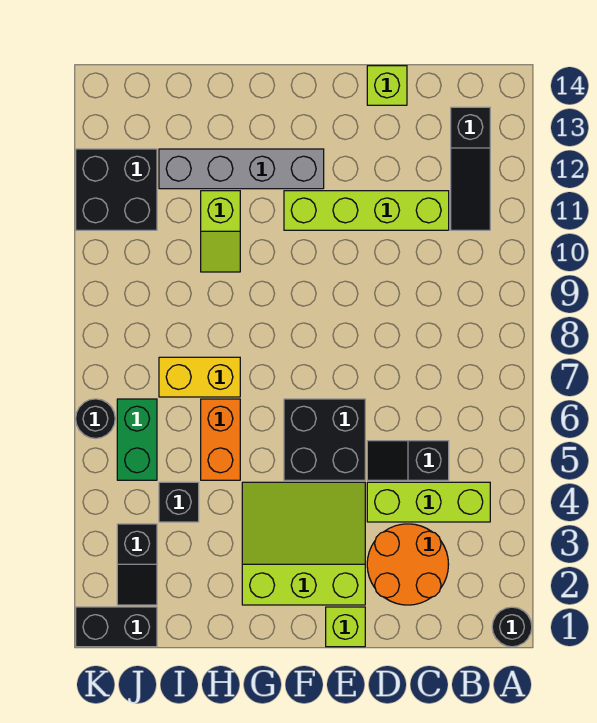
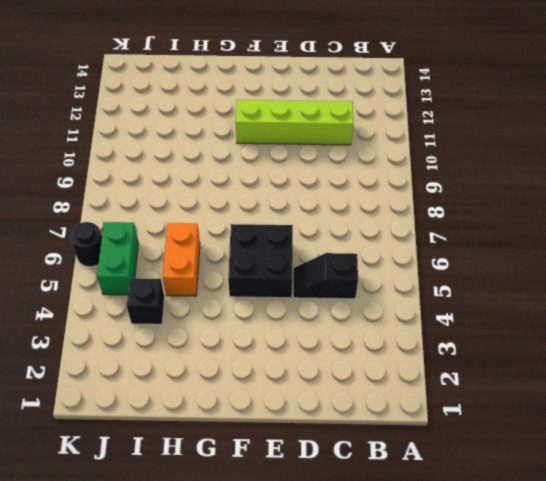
none -> black round brick A1 level 1
none -> lime brick B4:D4 level 1
none -> black slope B11:B13 level 1 top 13

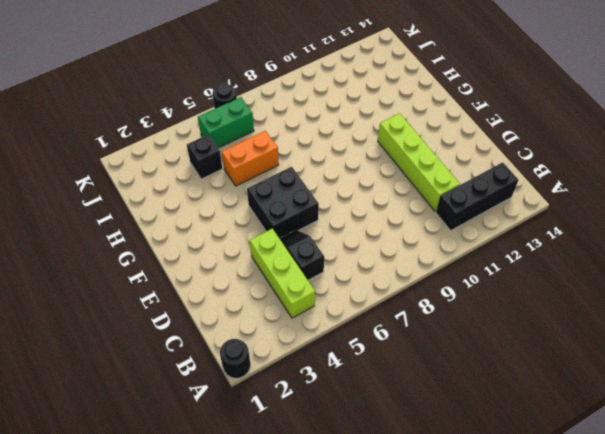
black brick B11:B13 level 1 -> black slope B11:B13 level 1 top 13
none -> orange round brick C2:D3 level 1
none -> lime brick D14 level 1
none -> lime brick E1 level 1

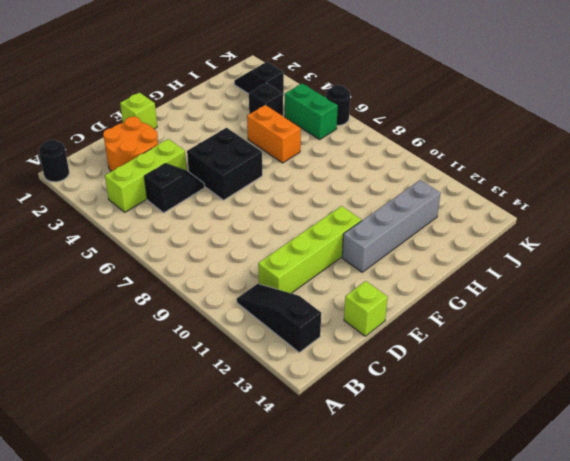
none -> lime slope E2:G4 level 1 top 2
none -> yellow brick H7:I7 level 1
none -> lime slope H10:H11 level 1 top 11

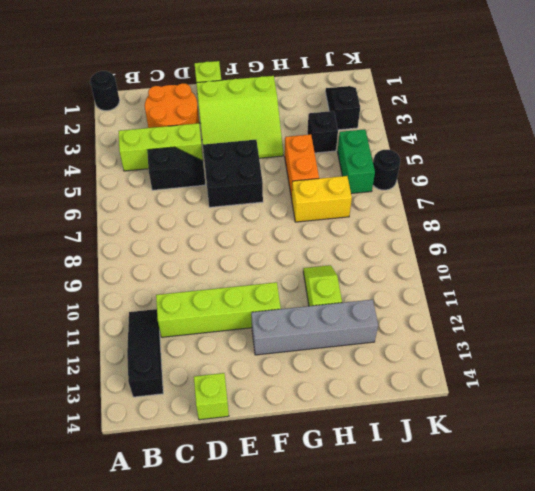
none -> black brick J1:K1 level 1
none -> black brick J11:K12 level 1

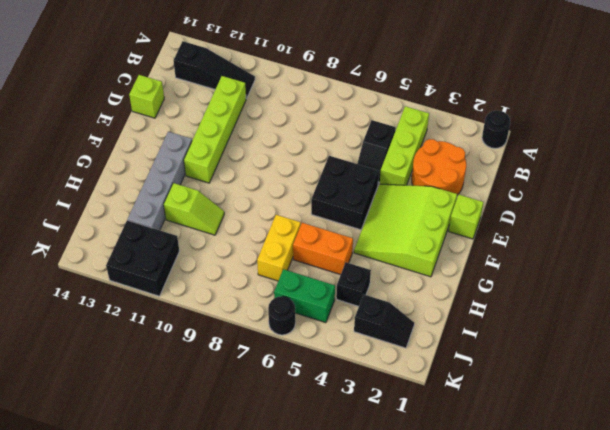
none -> black brick J1:K1 level 1

